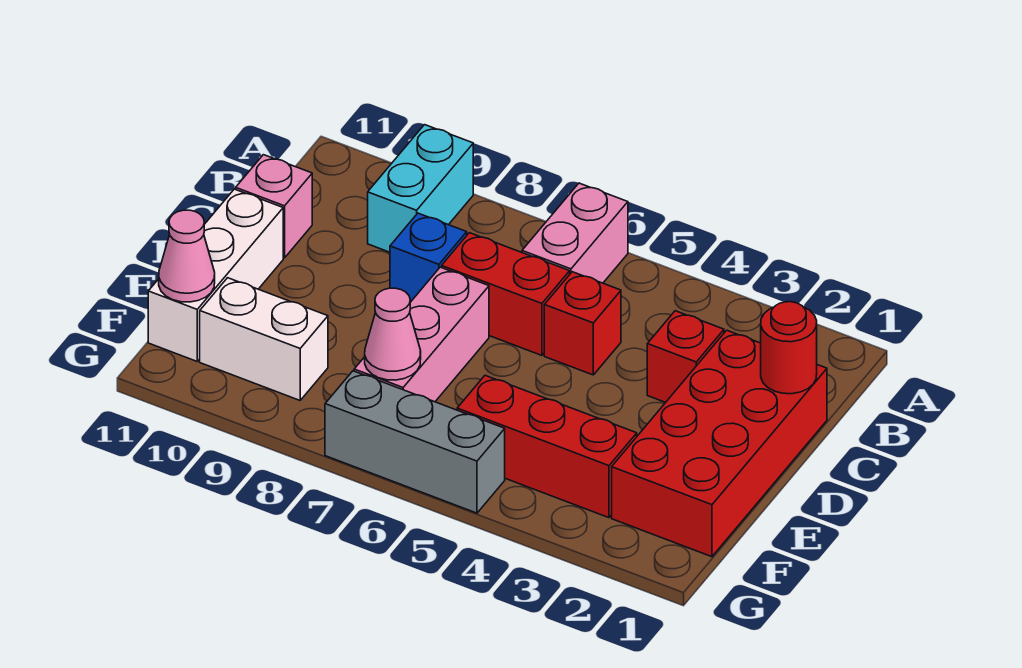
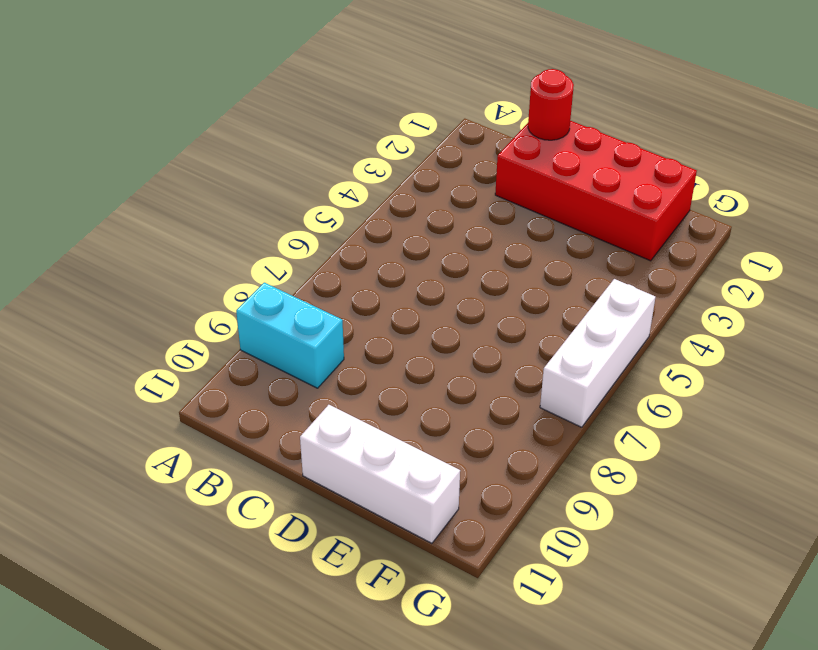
white brick G5:G7 level 1 -> grey brick G5:G7 level 1
none -> pink brick A6:B6 level 1
none -> red brick C3 level 1
none -> red brick C5 level 1

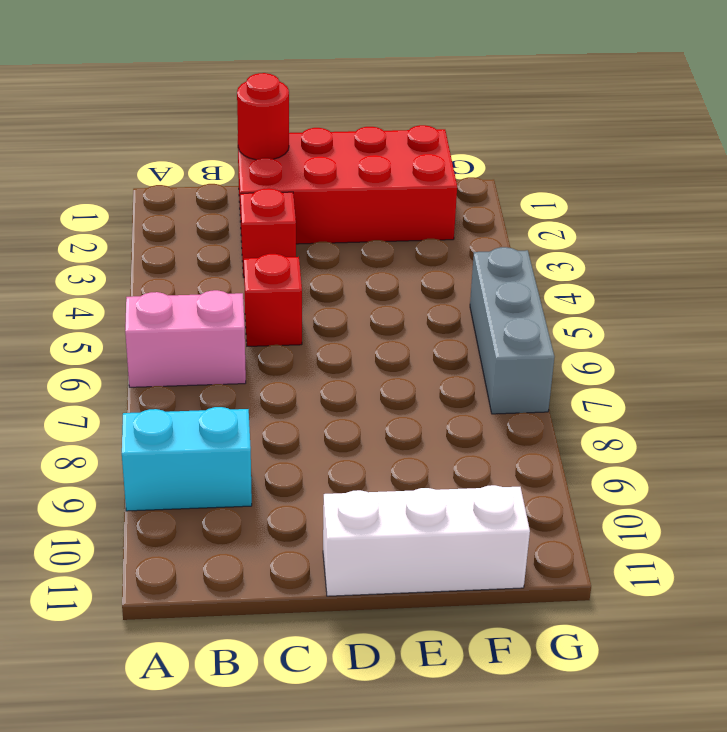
none -> red brick C6:C7 level 1
none -> blue brick C8 level 1
none -> pink brick C11 level 1

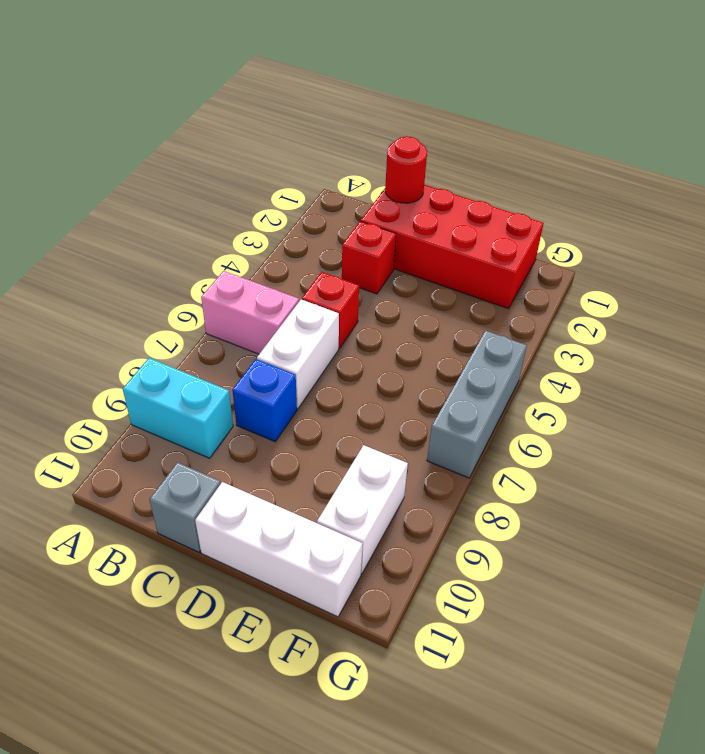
white brick C6:C7 level 1 -> red brick C6:C7 level 1
grey brick C11 level 1 -> pink brick C11 level 1
none -> pink brick D7:F7 level 1
none -> red brick F3:F5 level 1
none -> pink cone F7 level 2

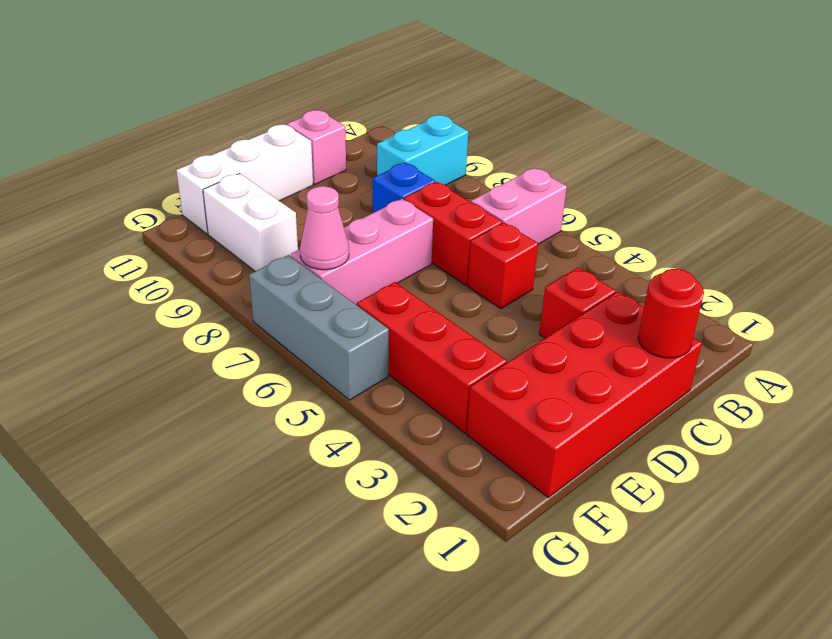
none -> pink cone F11 level 2

